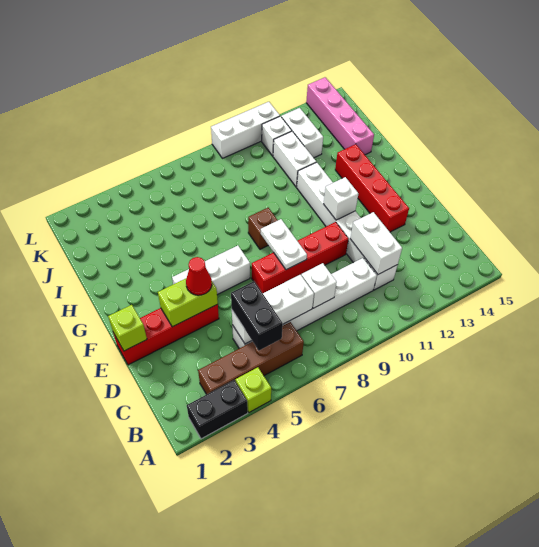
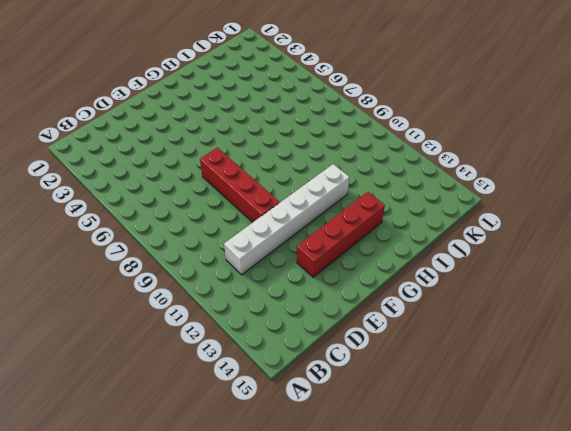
none -> black brick A2:A3 level 1
none -> lime brick A4 level 1
none -> brown brick B3:B6 level 1

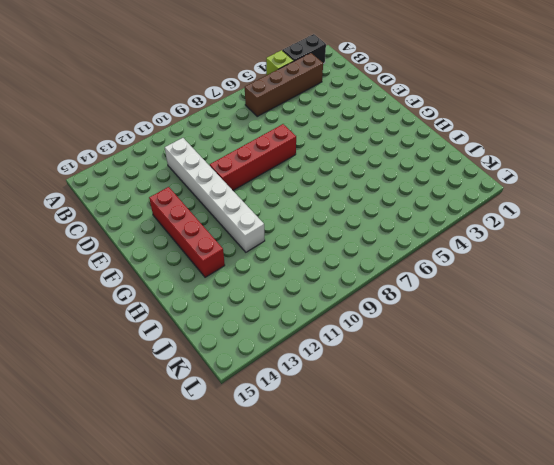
none -> white brick C5:C10 level 1
none -> red brick E1:E4 level 1
none -> white brick F4:F6 level 1

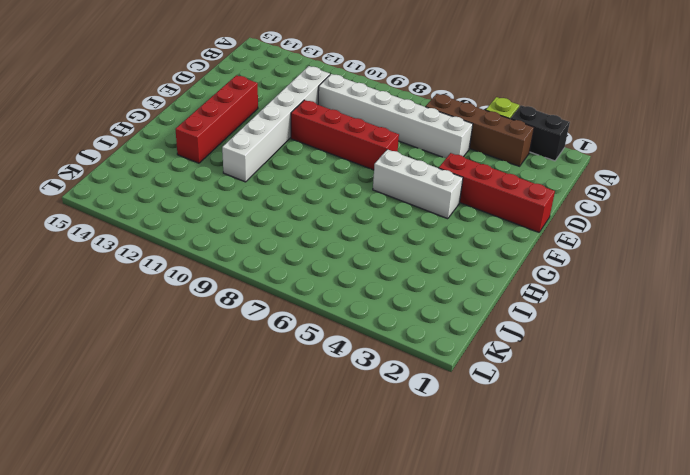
none -> brown brick G8 level 1
none -> white brick I11:J11 level 1
none -> pink brick I14:L14 level 1

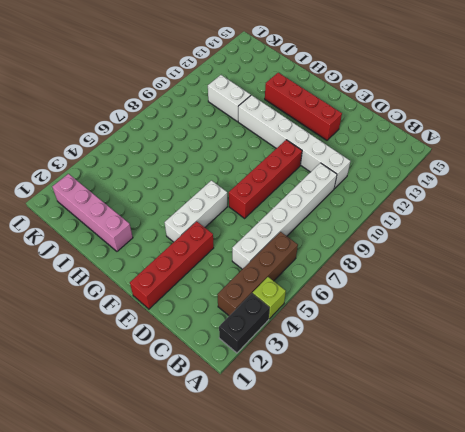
pink brick H2:K2 level 1 -> pink brick I14:L14 level 1
none -> brown brick G8 level 1
none -> white brick J12:K12 level 1
none -> white brick K11 level 1

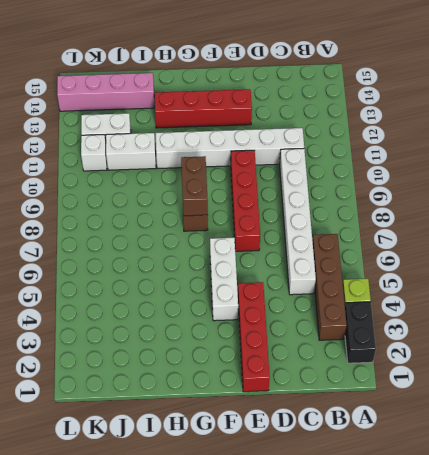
brown brick G8:G9 level 2 -> none
none -> white brick L9:L11 level 1
none -> white brick C5:C7 level 2
none -> white brick C8 level 2

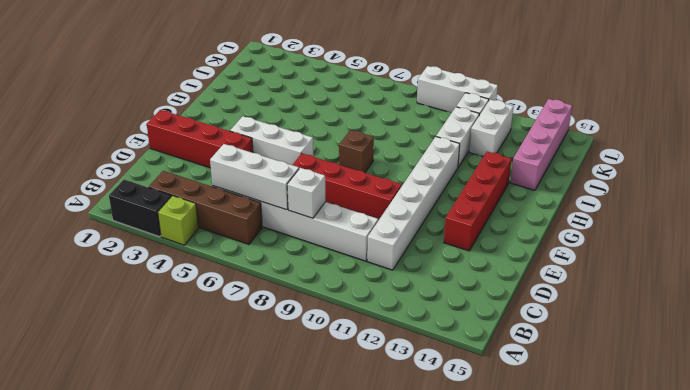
none -> white brick C11:D11 level 2
none -> lime brick E1 level 2
none -> lime brick E3:E4 level 2

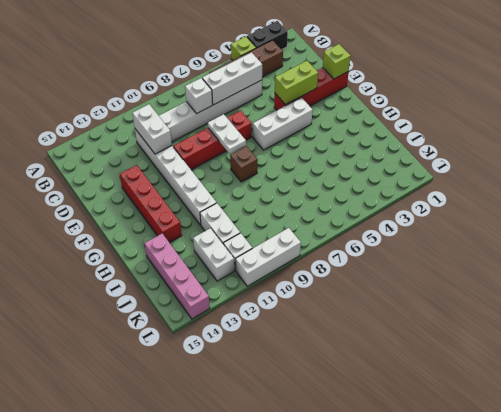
none -> white brick F11 level 2
none -> black brick B5:C5 level 3
none -> red cone E4 level 3

